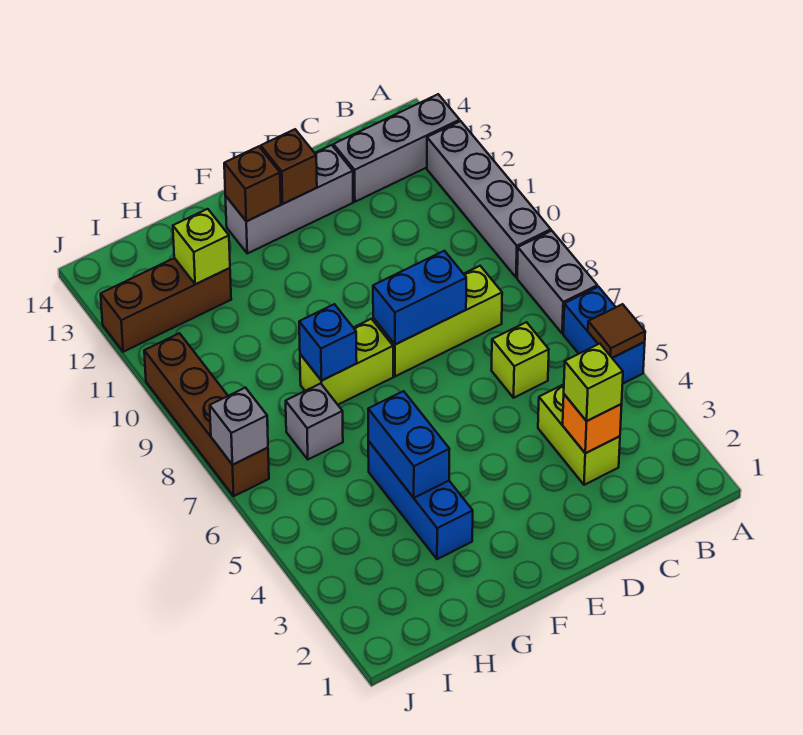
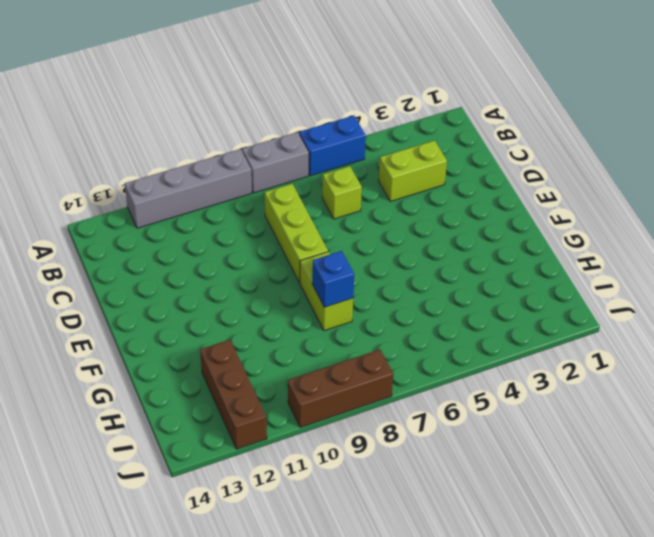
brown brick J8:J10 level 1 -> brown brick J7:J10 level 1
none -> grey brick A13:C13 level 1
none -> grey brick D13:F13 level 1
none -> blue brick G3:G5 level 1

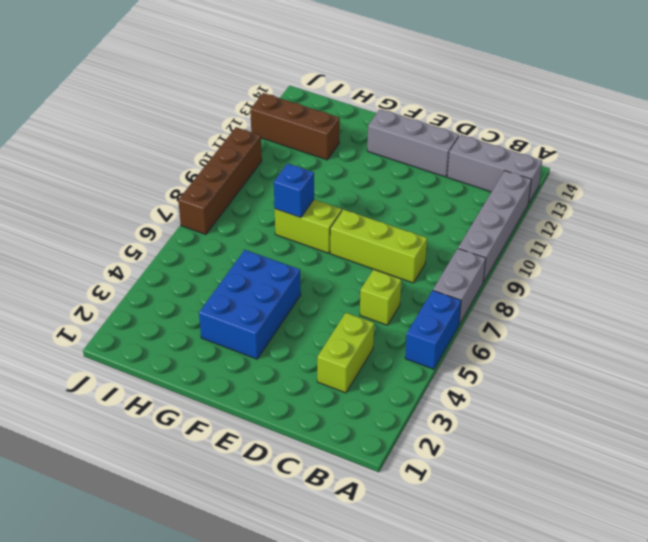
blue brick F3:G5 level 1 -> blue brick G3:G5 level 1
none -> grey brick H7 level 1
none -> brown tile A5 level 2
none -> orange brick C3 level 2

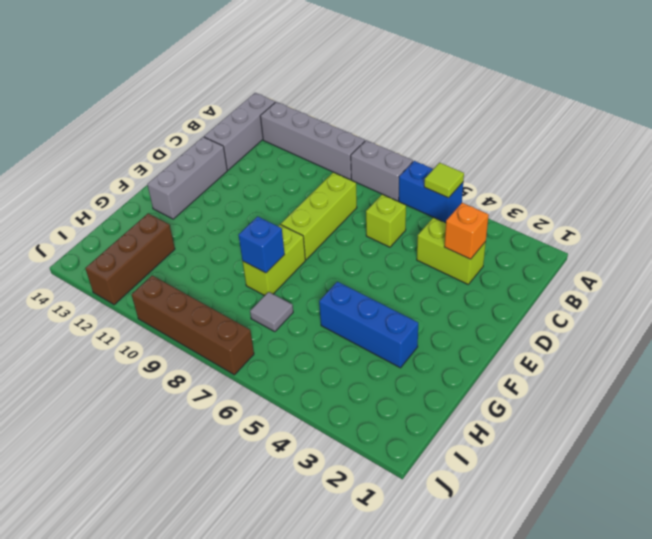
lime tile A5 level 2 -> brown tile A5 level 2
grey tile H7 level 1 -> grey brick H7 level 1
none -> blue brick D8:E8 level 2
none -> brown brick E13 level 2
none -> brown brick F13 level 2

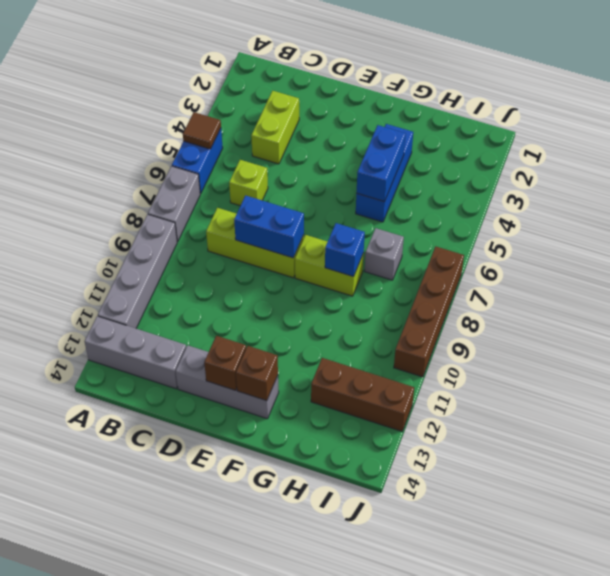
none -> orange brick C3 level 2
none -> lime brick H12 level 2
none -> grey brick J7 level 2

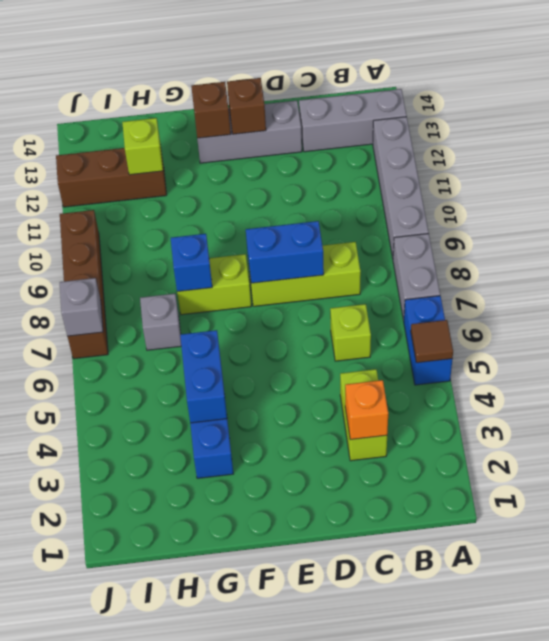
none -> lime brick C3 level 3

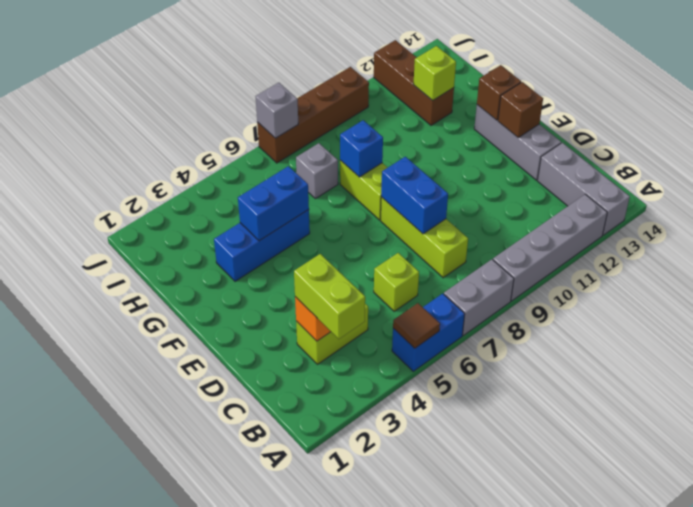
lime brick B3:C3 level 3 -> lime brick C3 level 3

